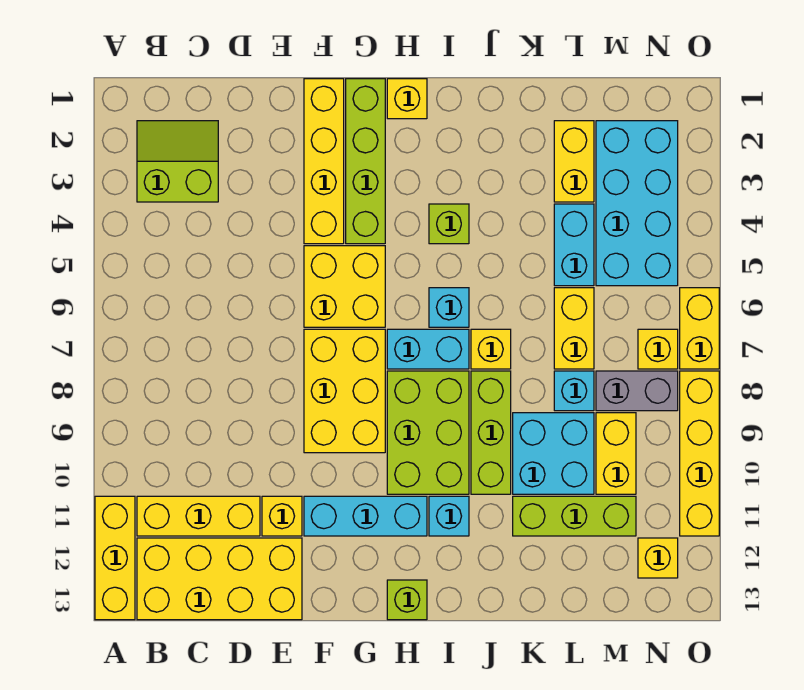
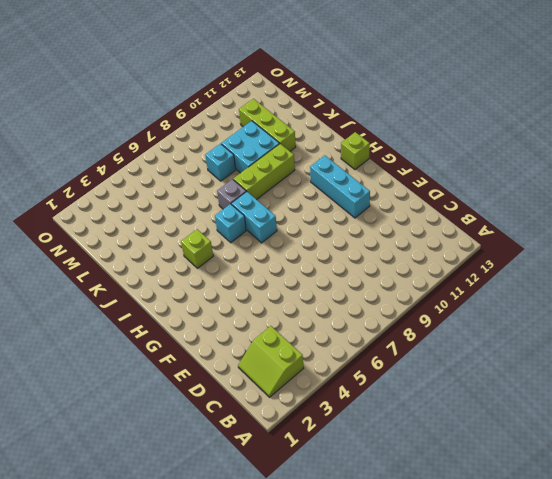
grey brick J7 level 1 -> yellow brick J7 level 1
none -> yellow brick A11:A13 level 1
none -> yellow brick B11:D11 level 1
none -> yellow brick B12:E13 level 1
none -> yellow brick E11 level 1

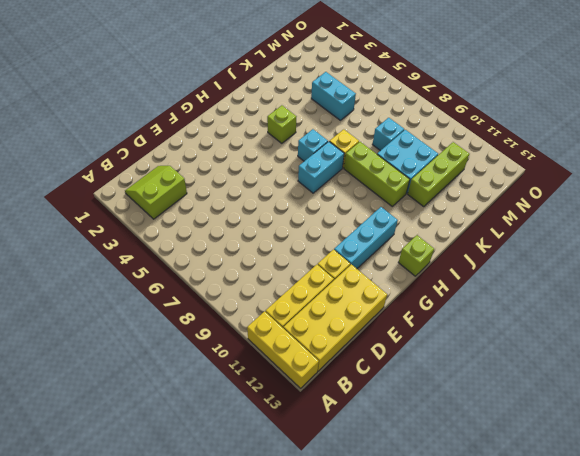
none -> yellow brick F1:F4 level 1
none -> yellow brick F5:G6 level 1
none -> yellow brick F7:G9 level 1
none -> lime brick G1:G4 level 1

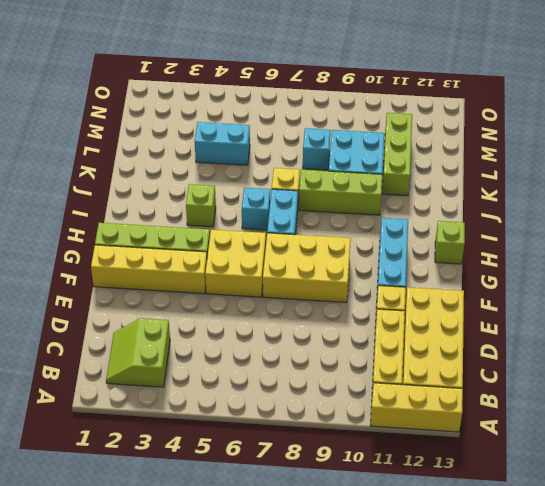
none -> yellow brick H1 level 1
none -> lime brick H8:I10 level 1
none -> cyan brick I11 level 1
none -> yellow brick L2:L3 level 1

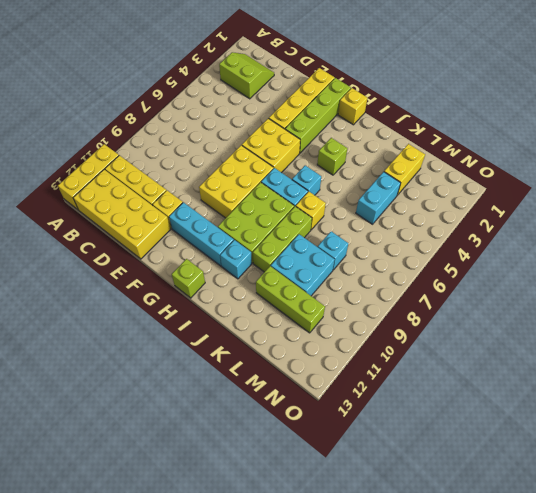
none -> yellow brick L6:L7 level 1
none -> cyan brick M2:N5 level 1
none -> grey brick M8:N8 level 1
none -> yellow brick M9:M10 level 1

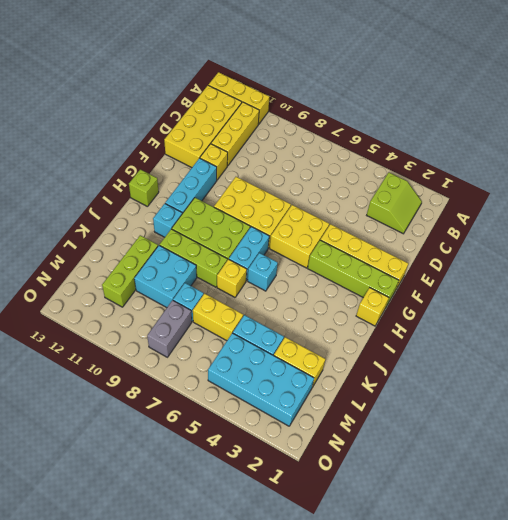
none -> lime brick I4 level 1
none -> yellow brick M9:M10 level 1
none -> yellow brick N7 level 1
none -> yellow brick N12 level 1

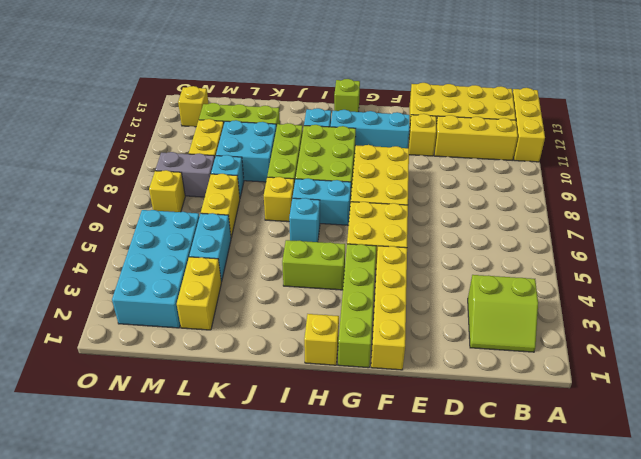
lime brick H4:I4 level 1 -> lime brick I4 level 1
none -> yellow brick O6:O7 level 1
none -> yellow brick O8:O11 level 1

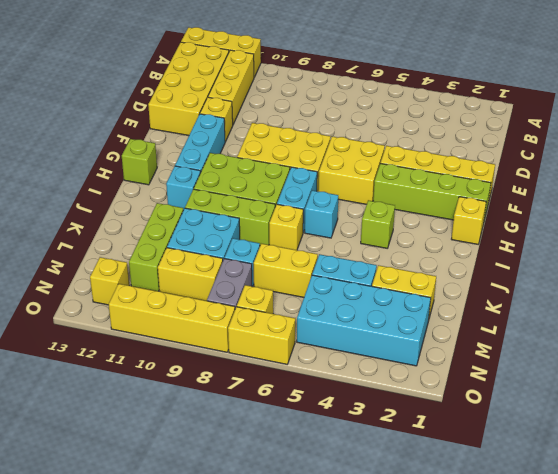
none -> lime slope B2:C3 level 1 top 3

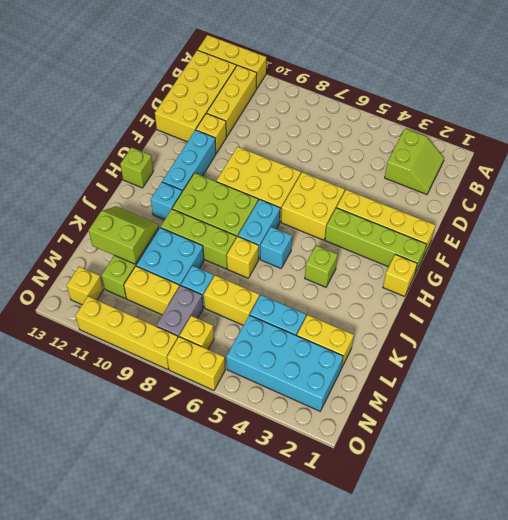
lime slope K11:L12 level 2 top L -> none

